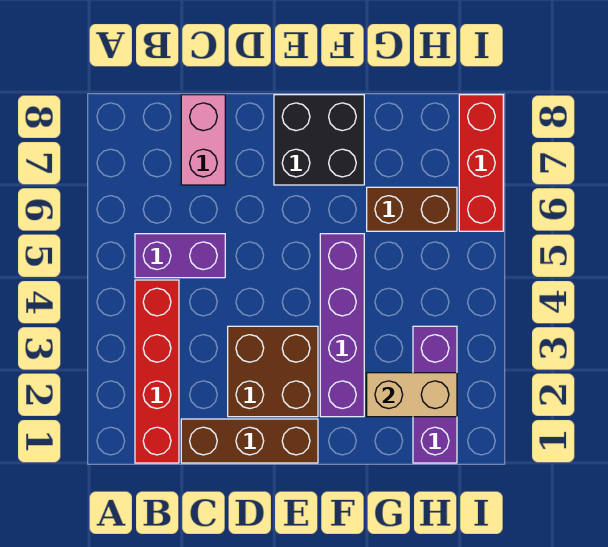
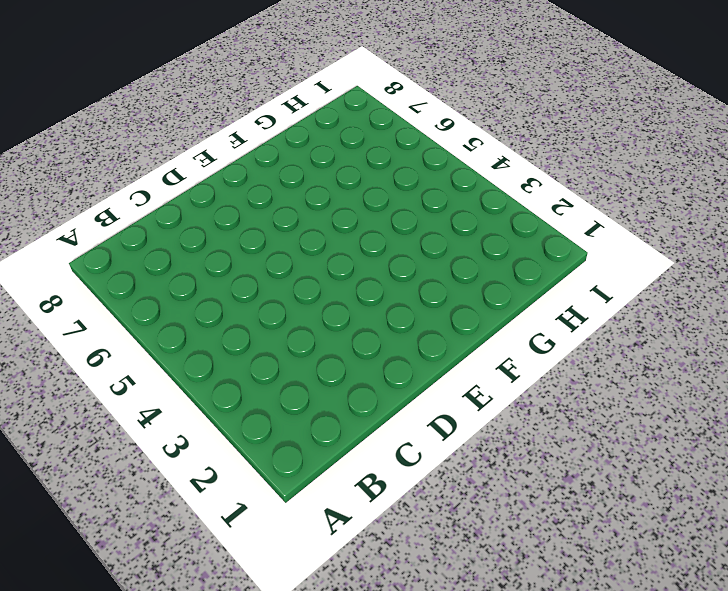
none -> red brick B1:B4 level 1
none -> purple brick B5:C5 level 1

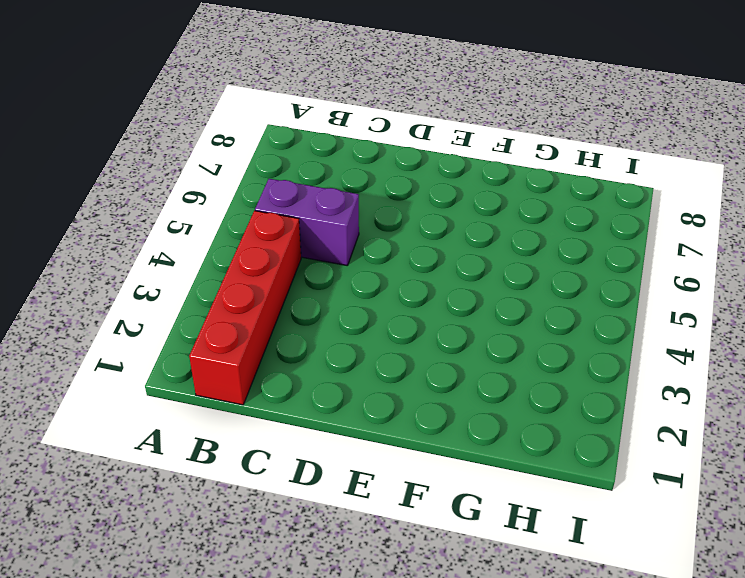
none -> brown brick C1:E1 level 1
none -> pink brick C7:C8 level 1

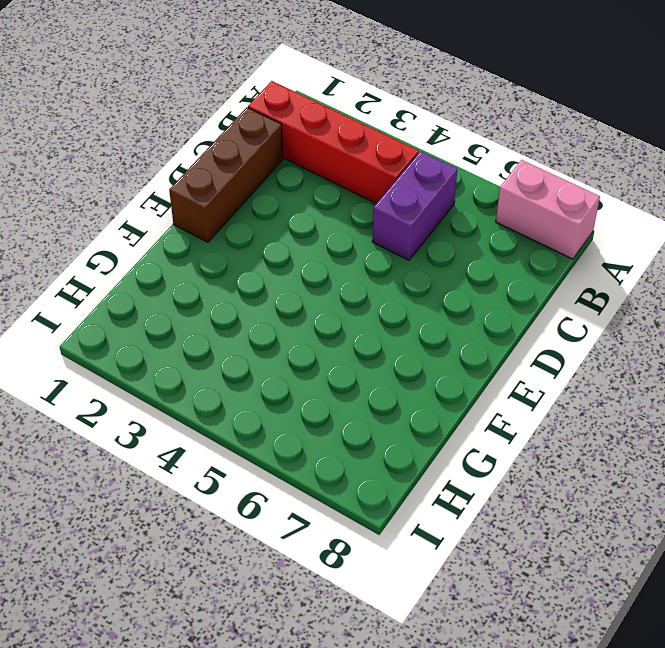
pink brick A7:A8 level 1 -> pink brick C7:C8 level 1
none -> brown brick D2:E3 level 1
none -> black brick E7:F8 level 1

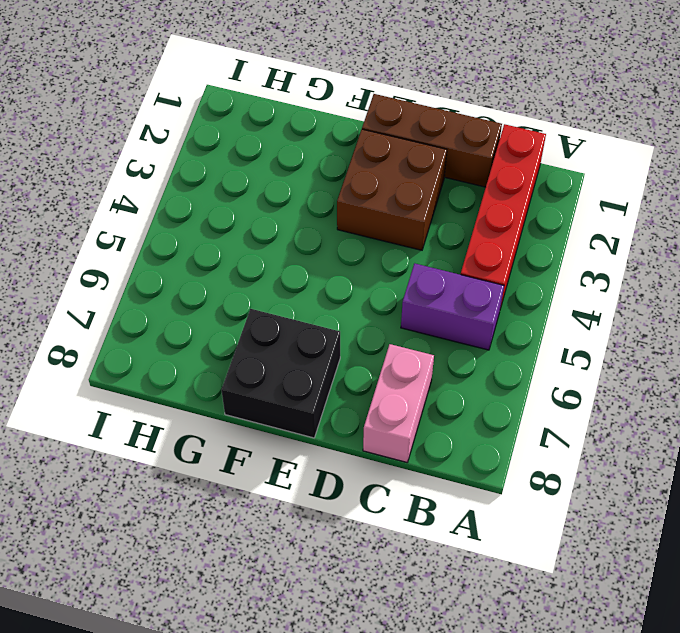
none -> purple brick F2:F5 level 1
none -> brown brick G6:H6 level 1

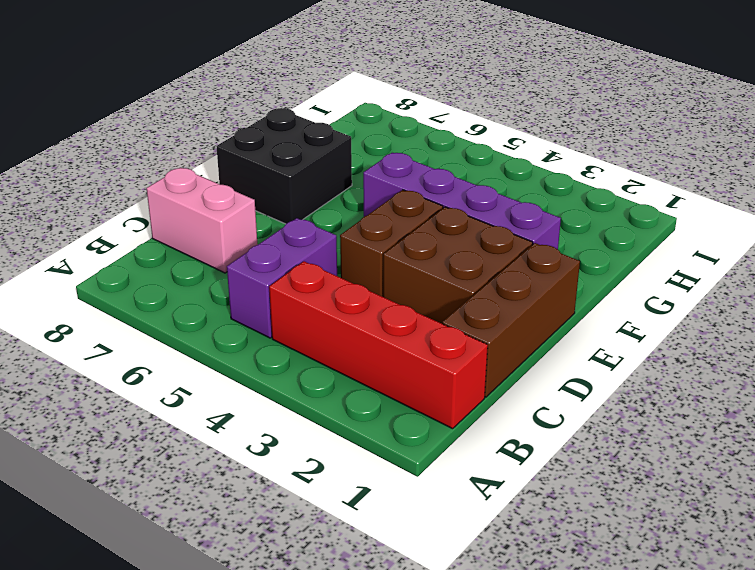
brown brick D4:E4 level 1 -> brown brick G6:H6 level 1
none -> purple brick H1:H3 level 1
none -> red brick I6:I8 level 1

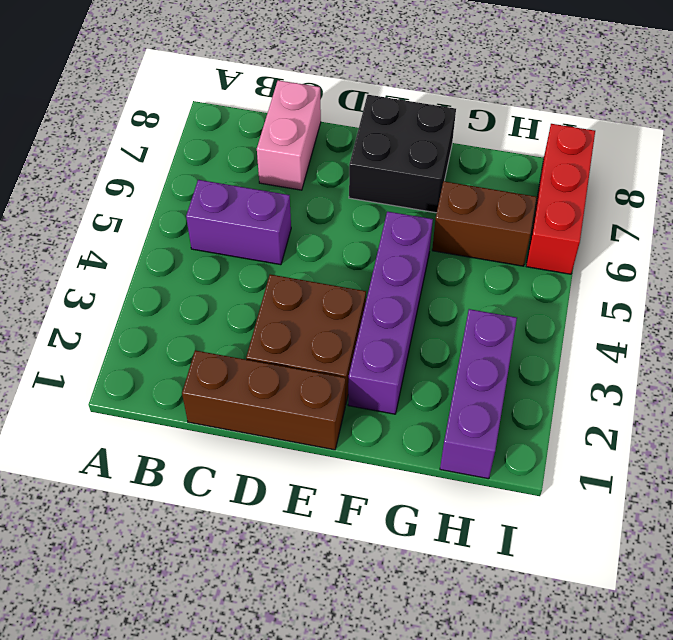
none -> red brick B1:B4 level 1
none -> tan brick G2:H2 level 2

